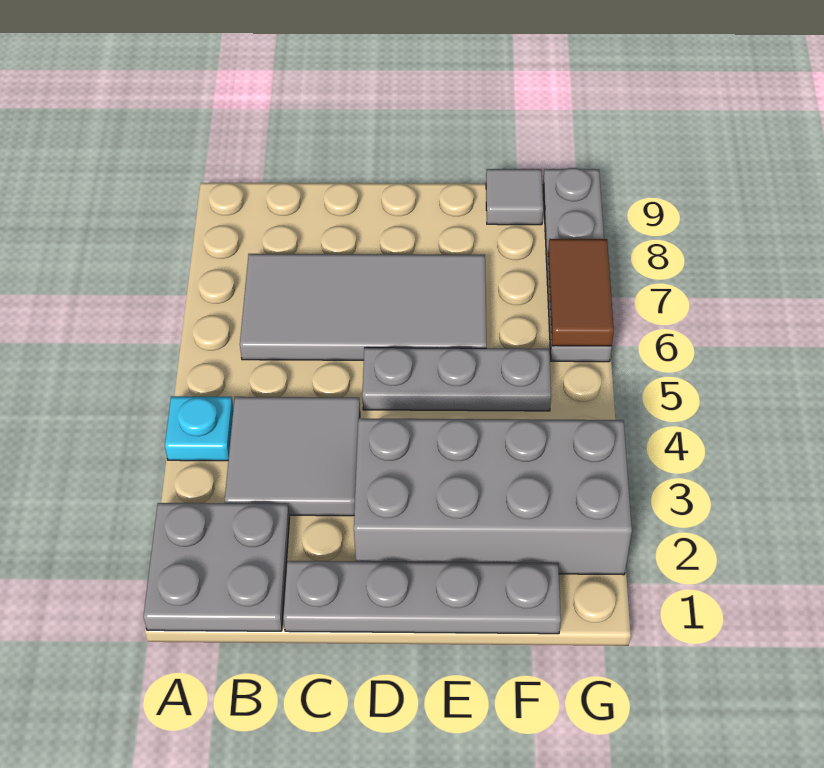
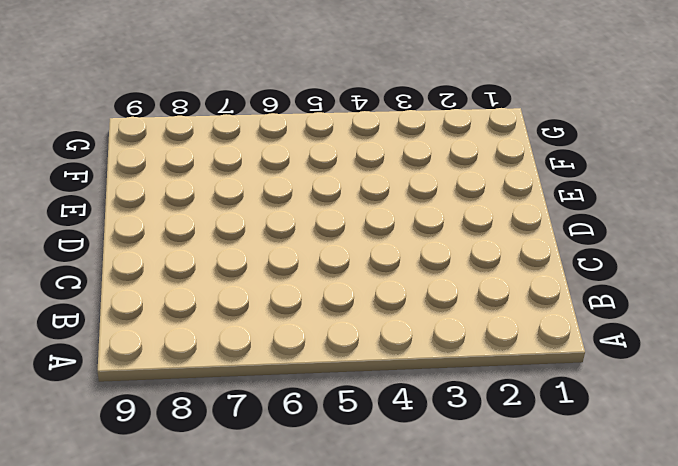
none -> grey plate A1:B2 level 1
none -> cyan plate A4 level 1

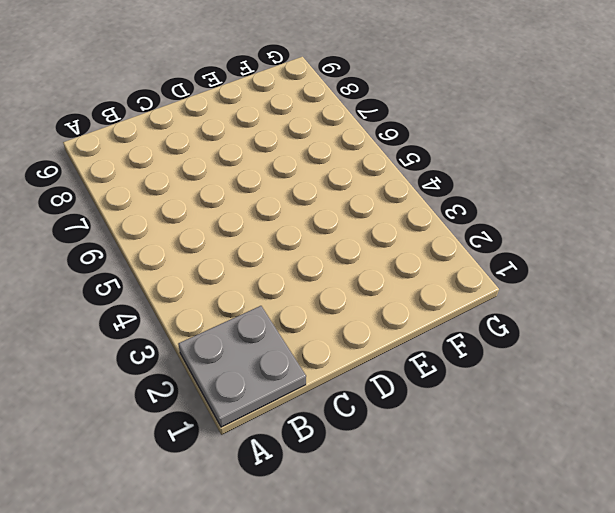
none -> cyan plate A4 level 1
none -> grey tile B3:C4 level 1

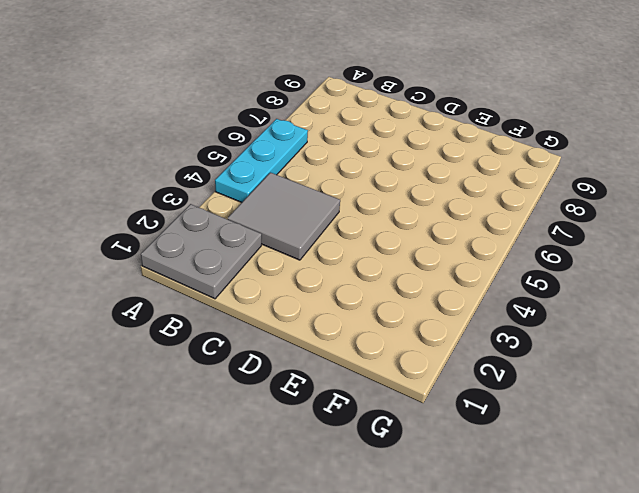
cyan plate A4:A6 level 1 -> cyan plate A4 level 1
none -> grey tile B6:E7 level 1
none -> grey plate C1:F1 level 1

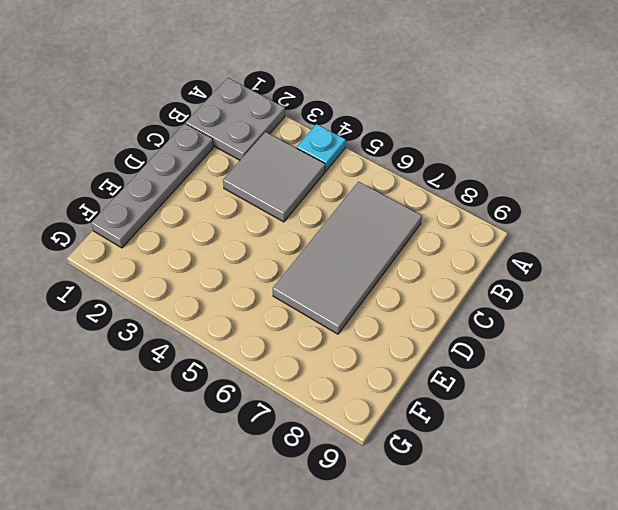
none -> grey brick D2:G3 level 1
none -> grey plate D5:F5 level 1

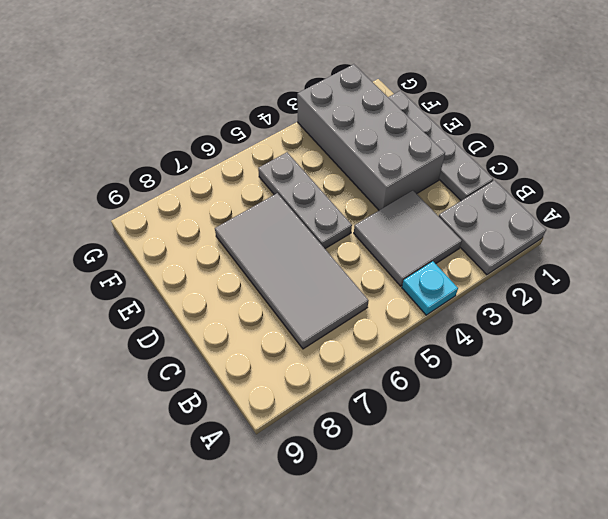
none -> grey tile F9 level 1
none -> grey plate G6:G9 level 1

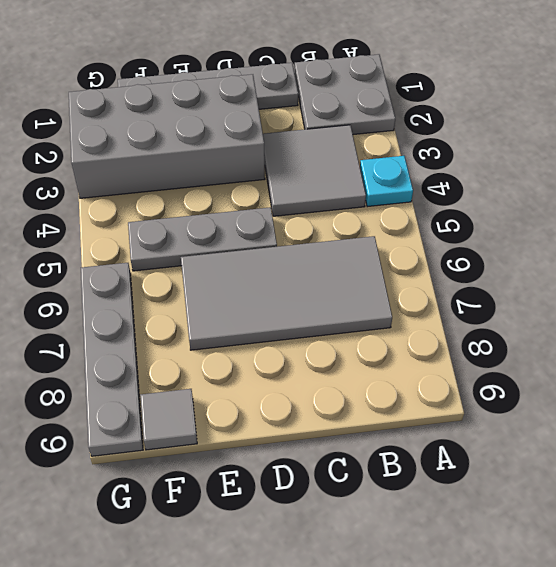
none -> brown tile G6:G7 level 2

